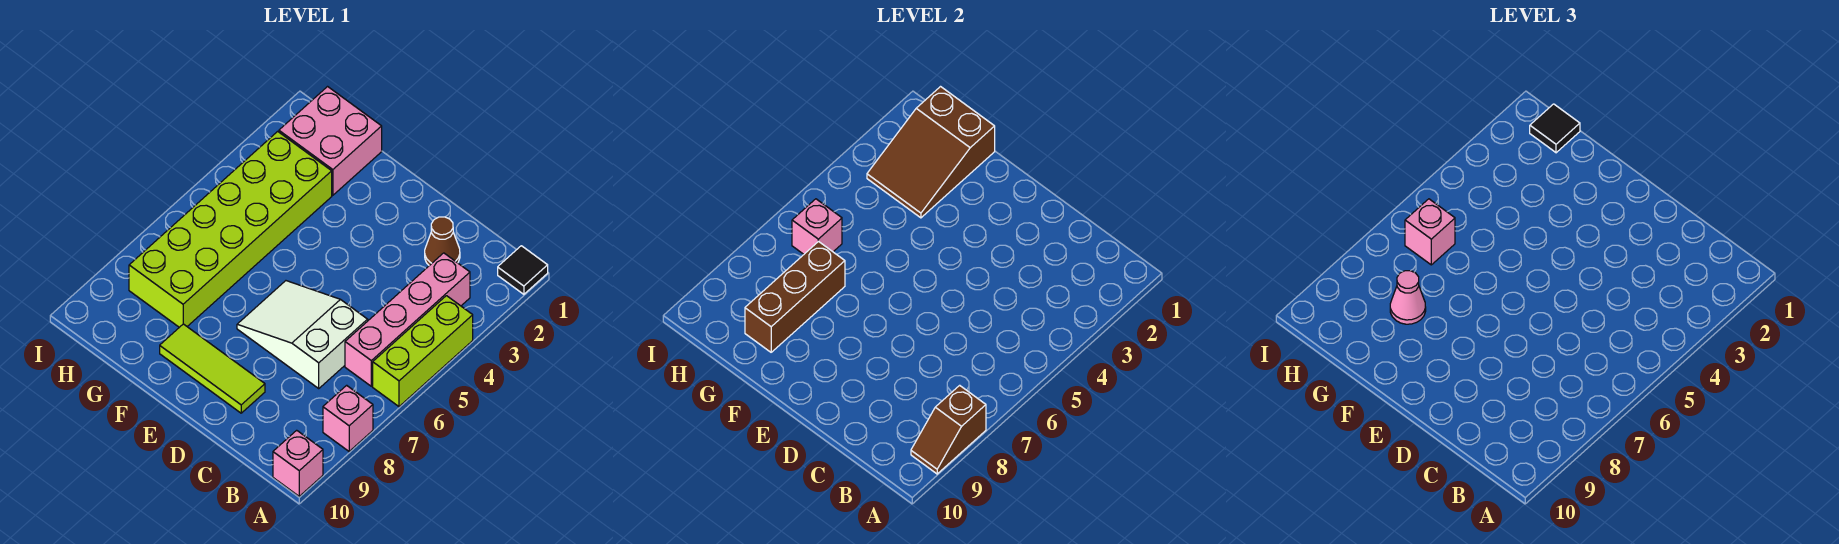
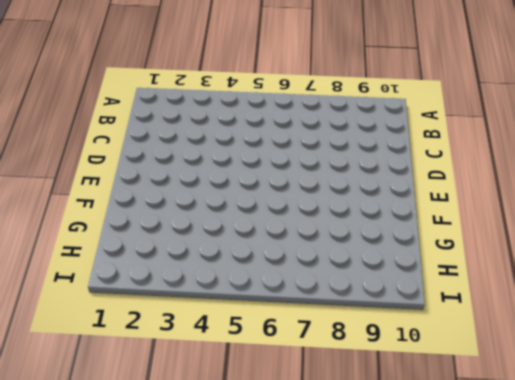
none -> black tile A1 level 1
none -> lime brick A4:A6 level 1
none -> pink brick A8 level 1

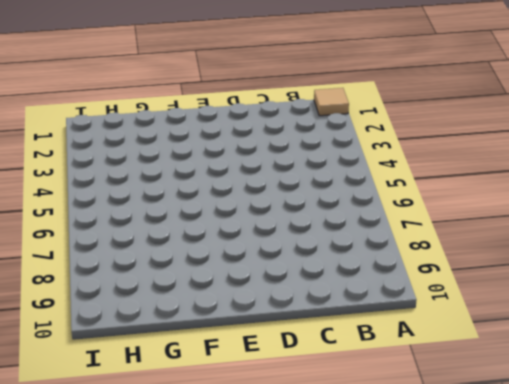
tan tile A1 level 1 -> black tile A1 level 1
none -> lime brick A4:A6 level 1
none -> pink brick A8 level 1
none -> pink brick A10 level 1

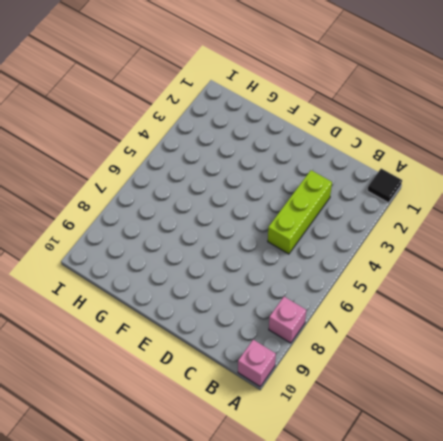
lime brick C3:C5 level 1 -> lime brick A4:A6 level 1
none -> pink brick B3:B6 level 1
none -> brown cone C2 level 1
none -> white slope C6:E7 level 1 top C

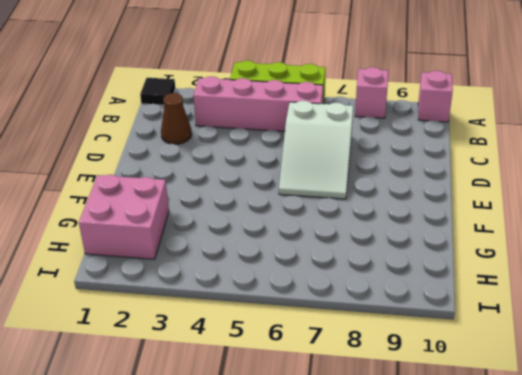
none -> lime tile D9:F9 level 1
none -> lime brick G3:H8 level 1
none -> brown slope A8:A9 level 2 top 8

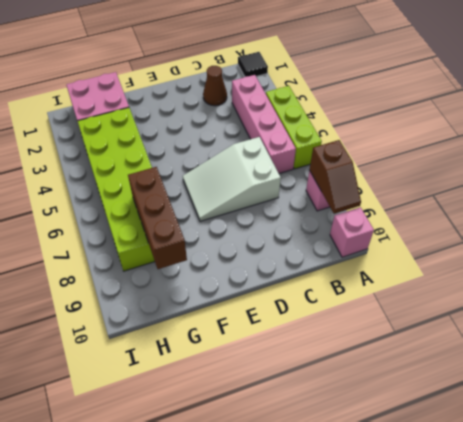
none -> lime tile D9:F9 level 1
none -> brown slope G1:H3 level 2 top 1
none -> pink brick H6 level 2

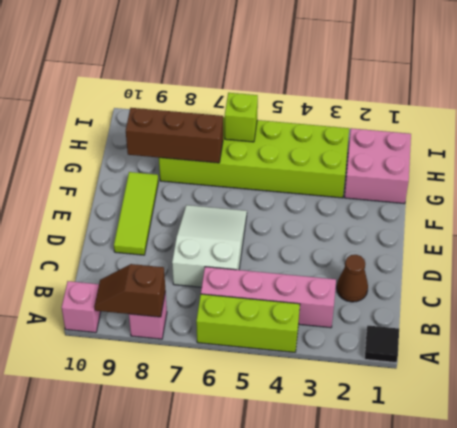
lime brick H6 level 2 -> pink brick H6 level 2
none -> brown slope G1:H3 level 2 top 1
none -> pink cone G8 level 3
none -> black tile H1 level 3

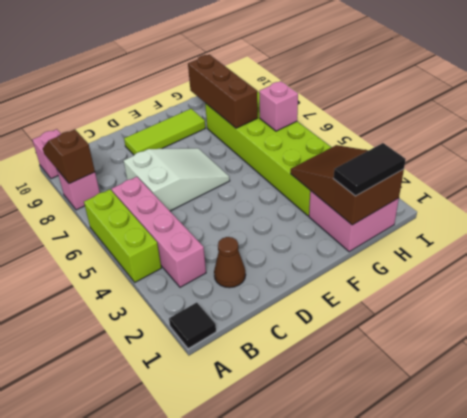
black tile G1:H1 level 3 -> black tile H1 level 3
none -> pink cone G8 level 3
none -> pink brick H6 level 3

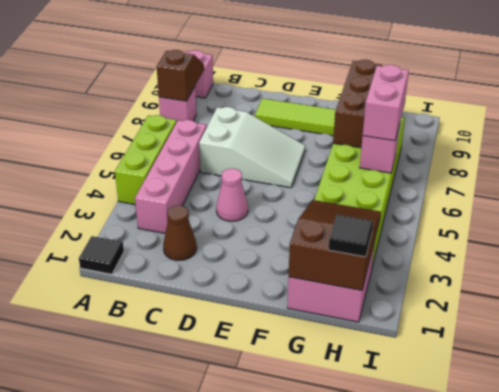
pink cone D4 level 1 -> pink cone G8 level 3
pink brick H6:H7 level 3 -> pink brick H6 level 3

